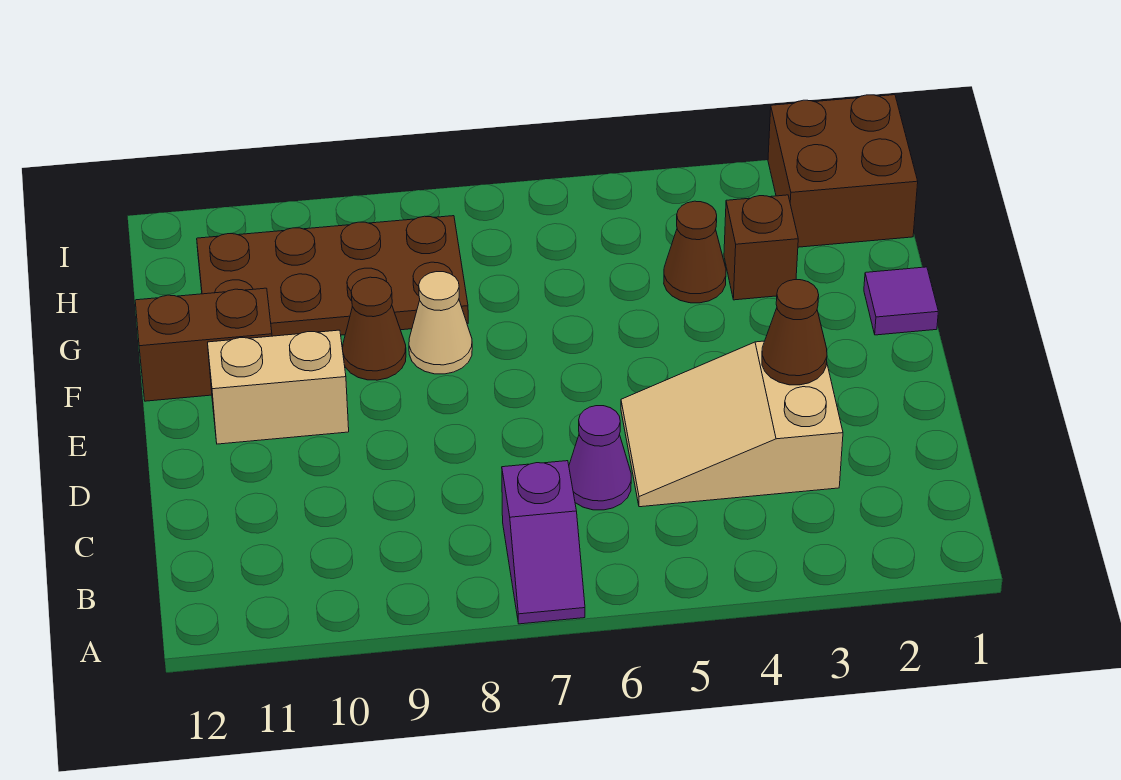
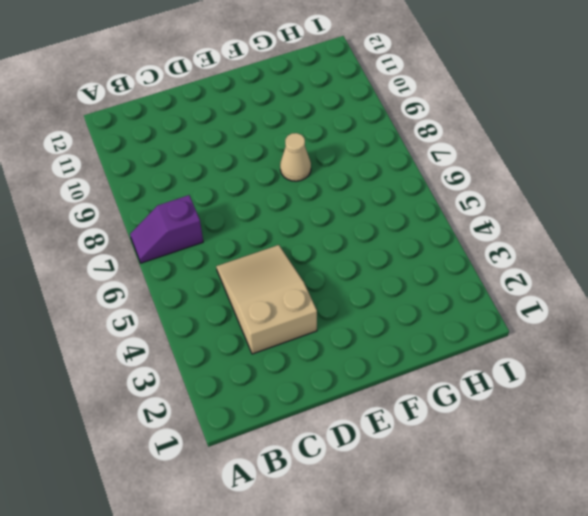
none -> purple cone C6 level 1
none -> tan brick E10:E11 level 1
none -> purple tile F1 level 1

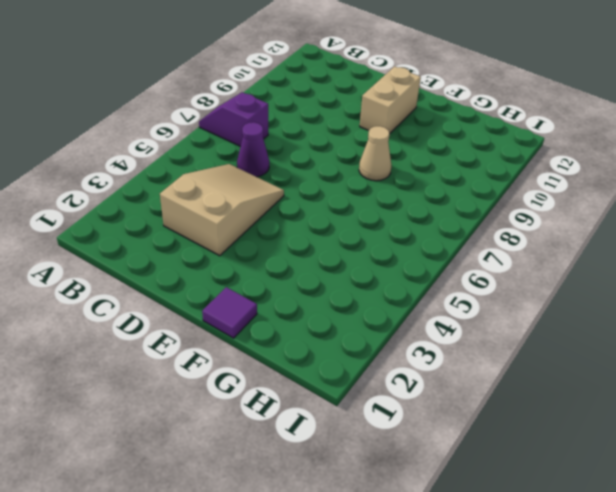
none -> brown cone F9 level 1
none -> brown brick F11:F12 level 1
none -> brown brick G3 level 1

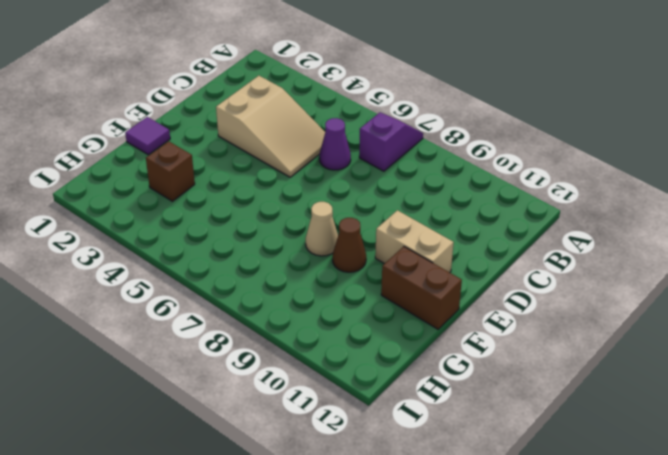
none -> brown cone G4 level 1
none -> brown plate G8:H11 level 1
none -> brown brick H1:I2 level 1

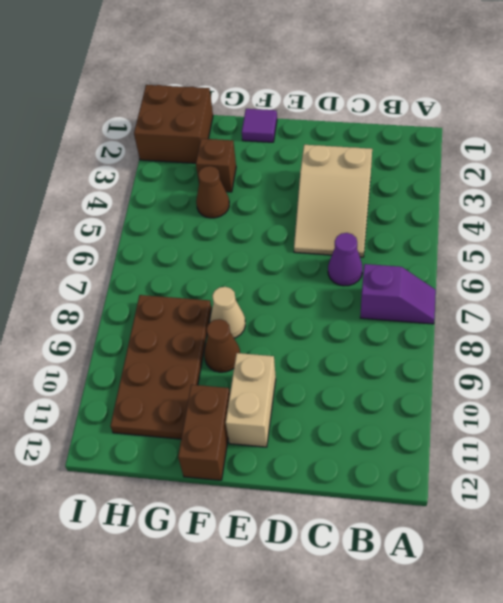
none -> brown cone D3 level 2

